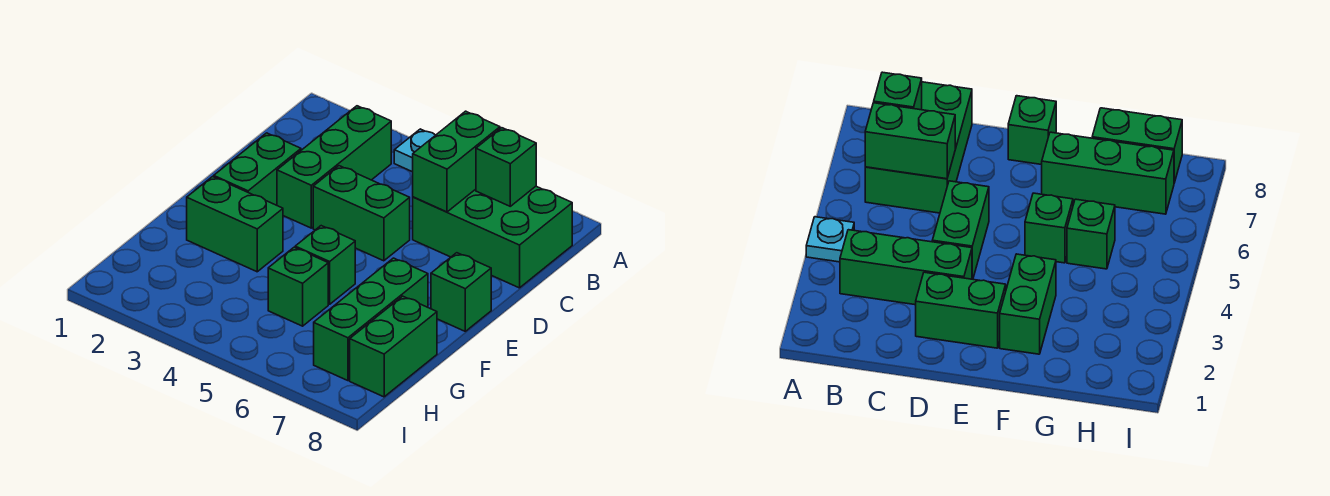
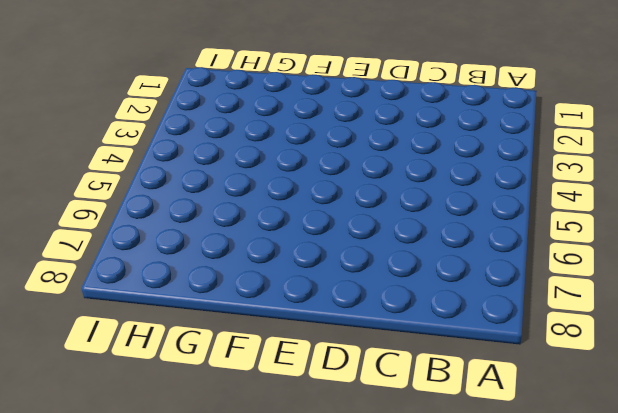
none -> cyan plate A4 level 1
none -> green brick B3:D3 level 1
none -> green brick B6:C8 level 1

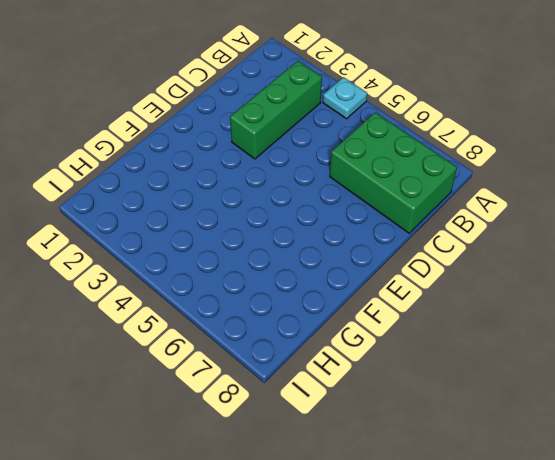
none -> green brick D2:E2 level 1
none -> green brick D4:D5 level 1
none -> green brick E8 level 1

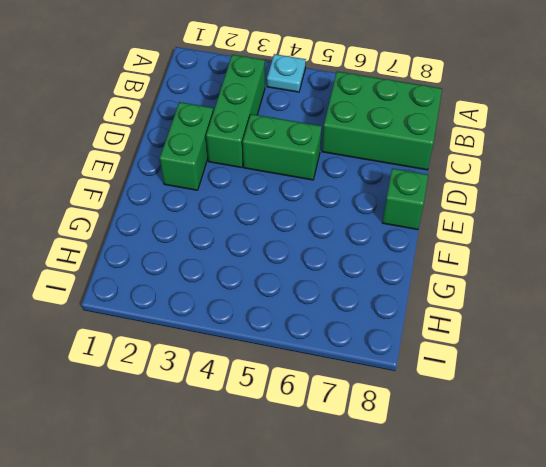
none -> green brick F2:F3 level 1
none -> green brick F5 level 1
none -> green brick F7:H7 level 1

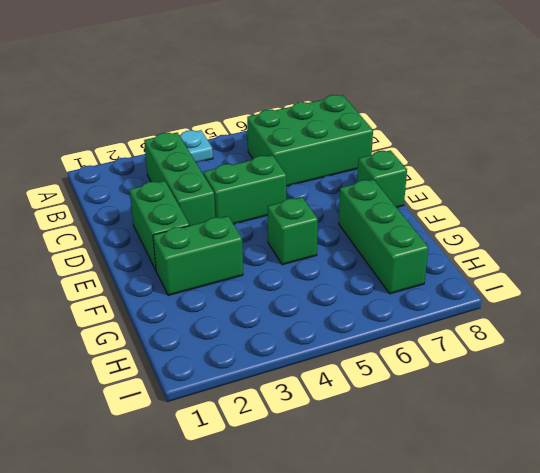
none -> green brick G5 level 1
none -> green brick G8:H8 level 1
none -> green brick B6:C6 level 2

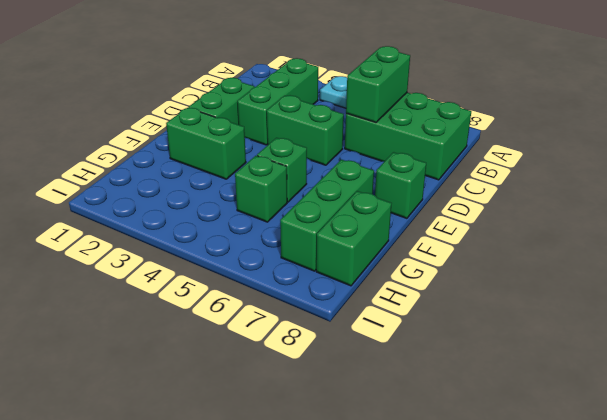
none -> green brick B7 level 2

